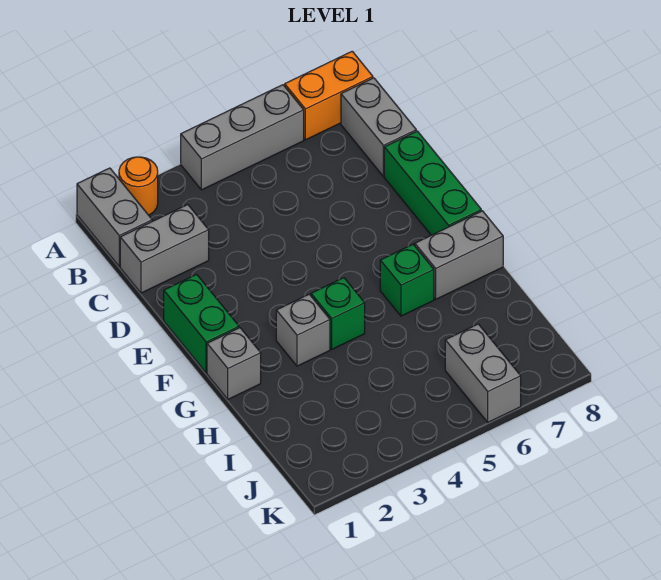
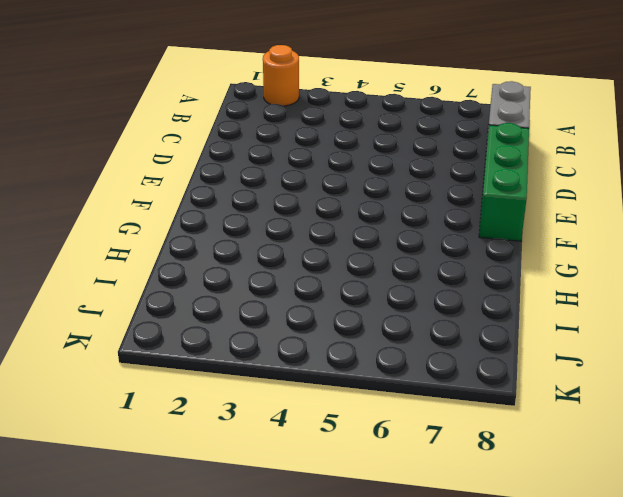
none -> grey brick A1:B1 level 1
none -> grey brick A4:A6 level 1
none -> orange brick A7:A8 level 1

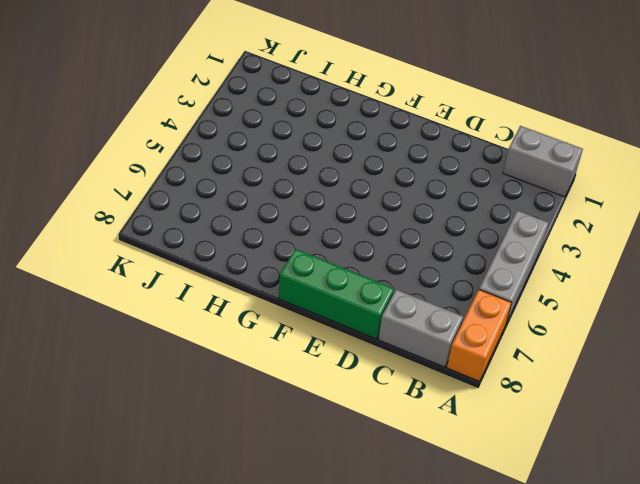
none -> orange round brick A2 level 1
none -> grey brick C1:C2 level 1
none -> green brick E1:F1 level 1

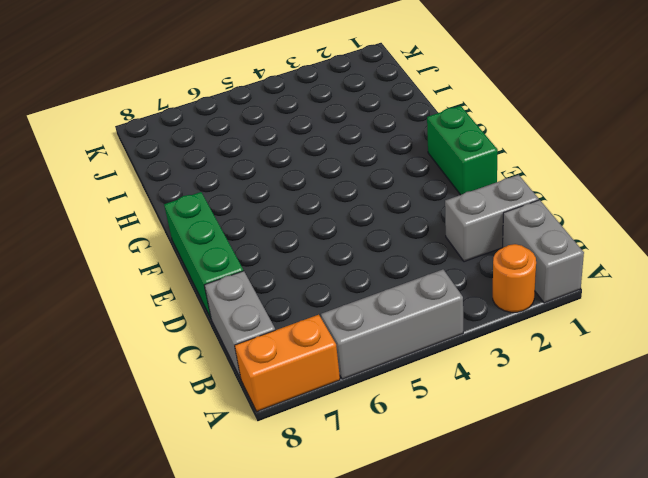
none -> grey brick G1 level 1
none -> grey brick G3 level 1
none -> green brick G4 level 1

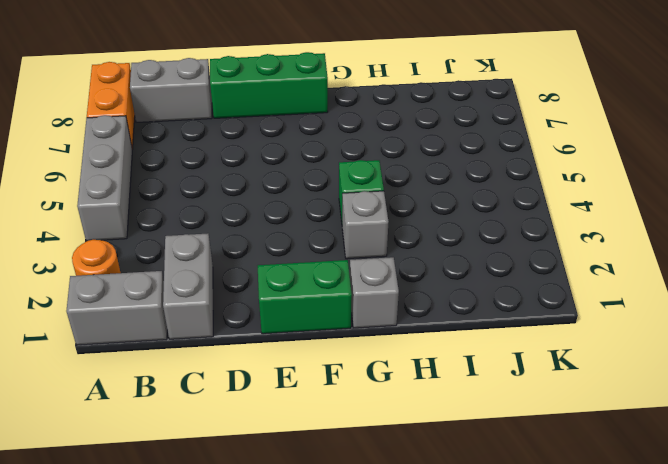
none -> green brick G6 level 1
none -> grey brick G7:G8 level 1
none -> grey brick J6:K6 level 1

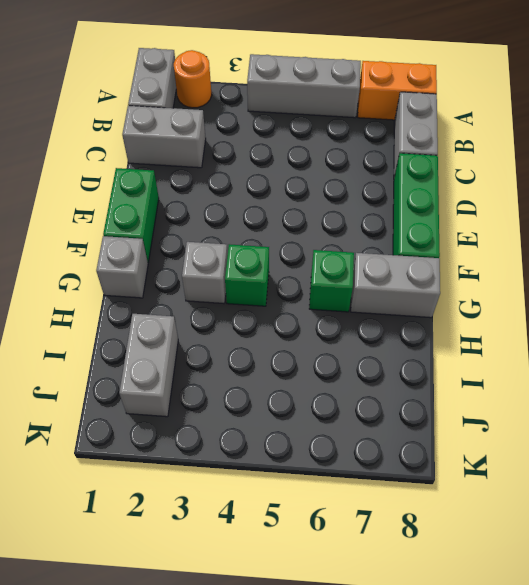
grey brick I2:J2 level 1 -> grey brick J6:K6 level 1

